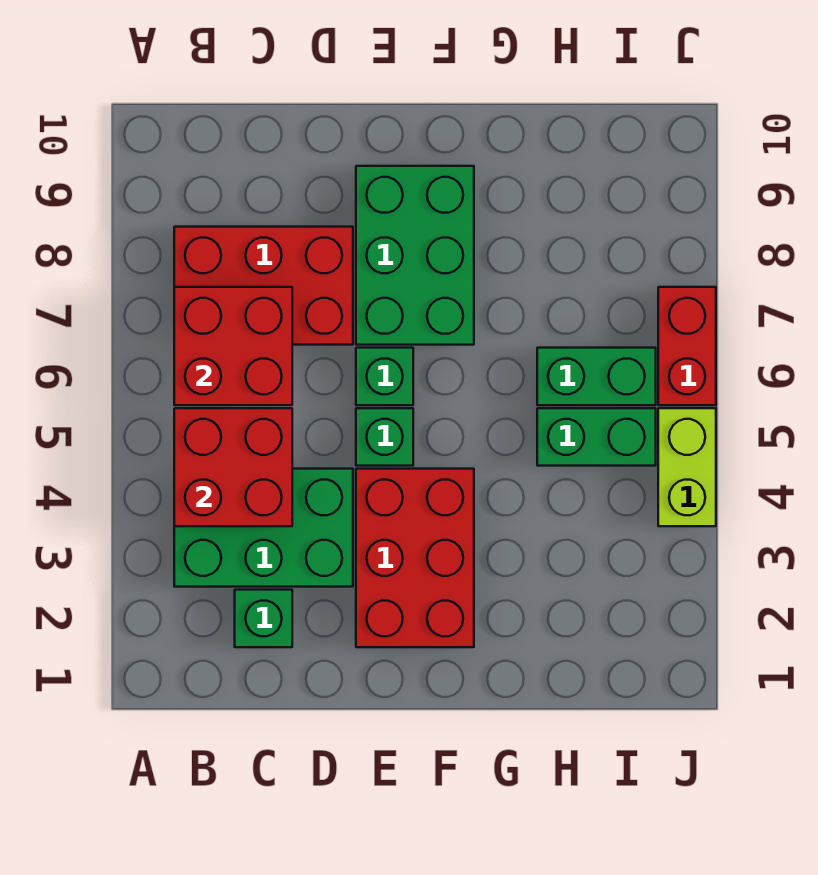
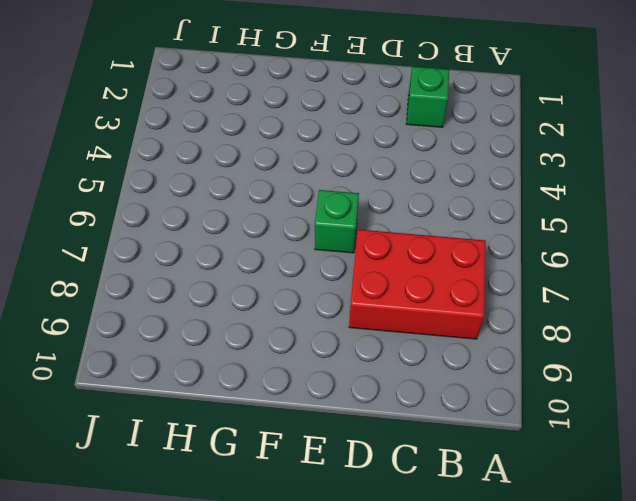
none -> green brick B3:D4 level 1
none -> red brick E2:F4 level 1
none -> green brick E5 level 1

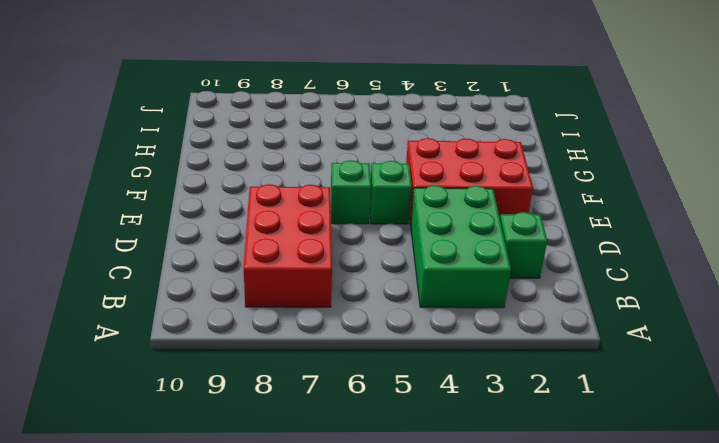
none -> green brick E7:F9 level 1
none -> green brick H5:I5 level 1
none -> green brick H6:I6 level 1

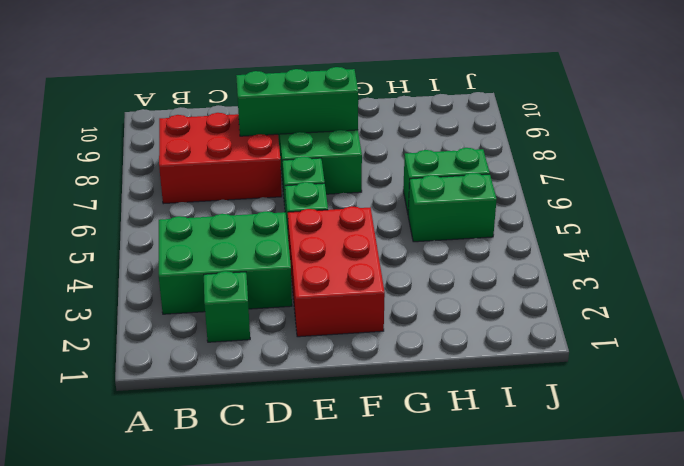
green brick D8:F8 level 2 -> none
none -> lime brick J4:J5 level 1
none -> red brick J6:J7 level 1
none -> red brick B4:C5 level 2

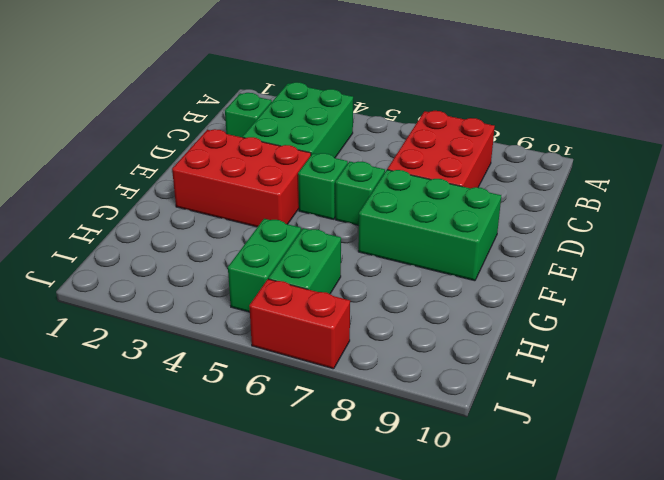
none -> lime brick J4:J5 level 1
none -> red brick B4:C5 level 2
none -> red brick B6:C7 level 2

